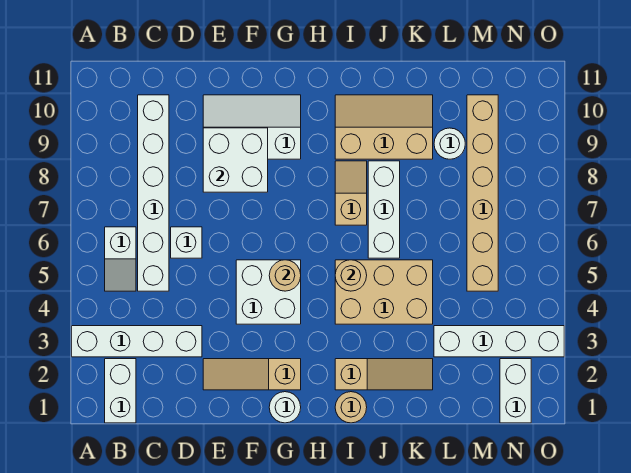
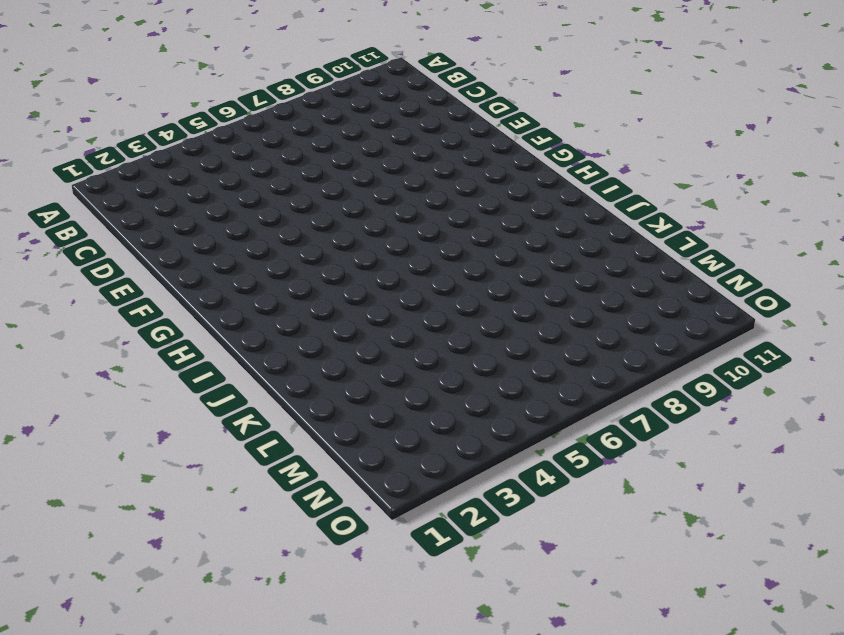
none -> white brick A3:D3 level 1
none -> white brick B1:B2 level 1
none -> white slope B5:B6 level 1 top 6

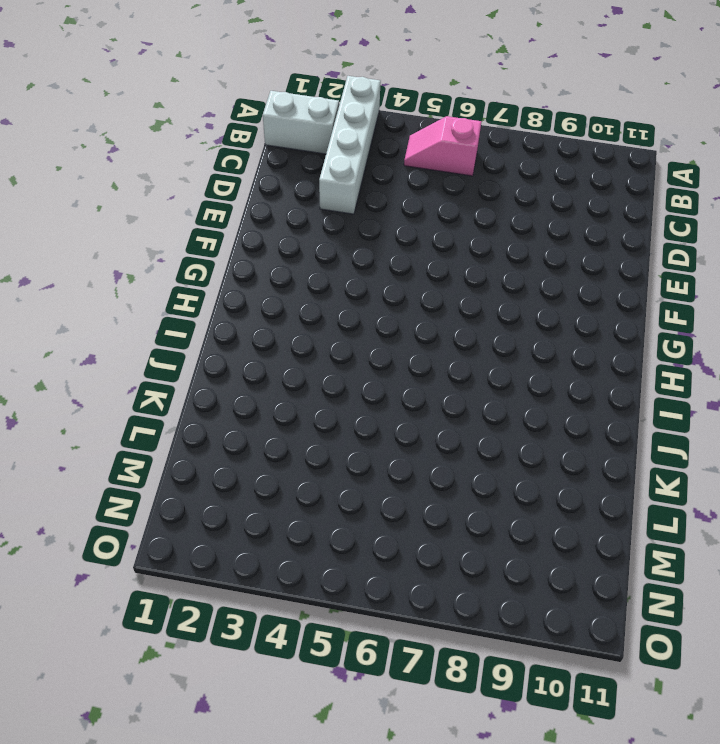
pink slope B5:B6 level 1 top 6 -> white slope B5:B6 level 1 top 6
none -> white brick C5:C10 level 1
none -> white brick D6 level 1
none -> tan slope E2:G2 level 1 top G

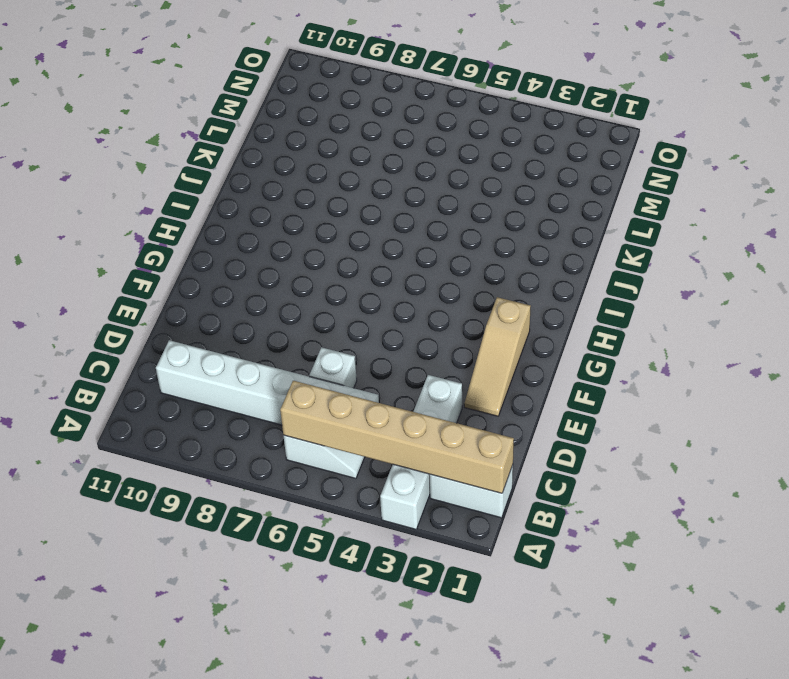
tan brick B1:B6 level 2 -> tan brick M5:M10 level 1
none -> white slope E9:G10 level 1 top 9
none -> white brick F4:G5 level 1
none -> white round brick G1 level 1

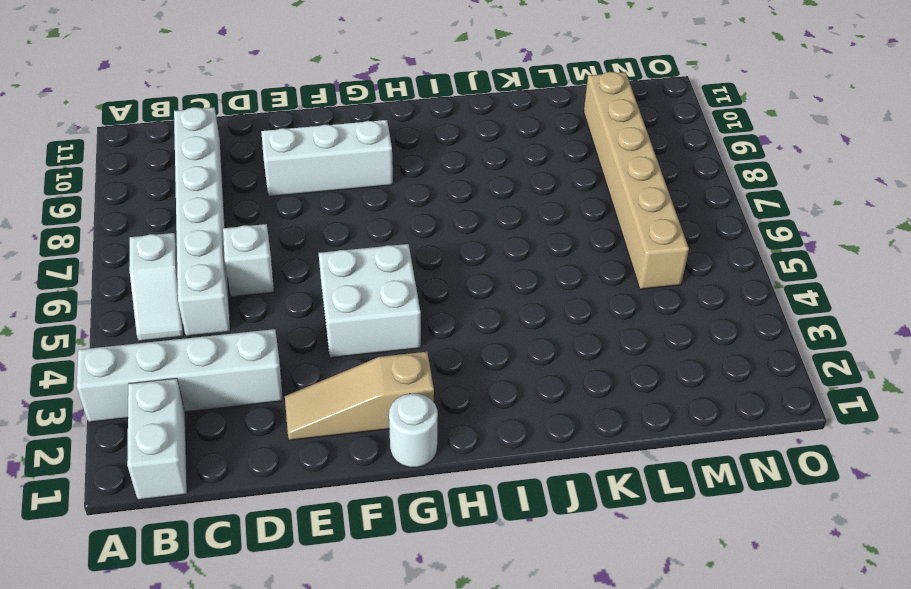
none -> tan round brick I1 level 1
none -> tan slope I2:K2 level 1 top I
none -> tan brick I4:K5 level 1

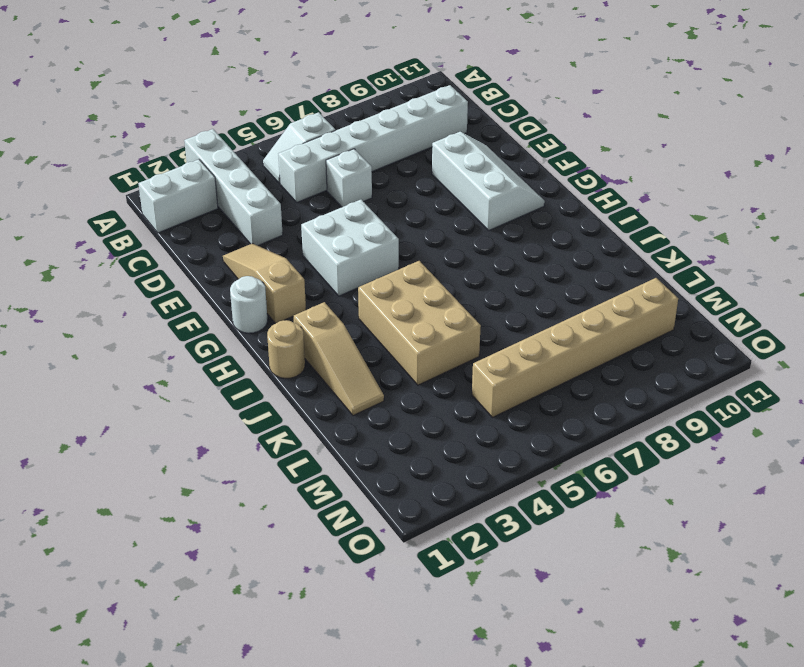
none -> tan slope I7:I8 level 1 top 7
none -> tan slope I9:K10 level 1 top 9
none -> white brick J6:J8 level 1

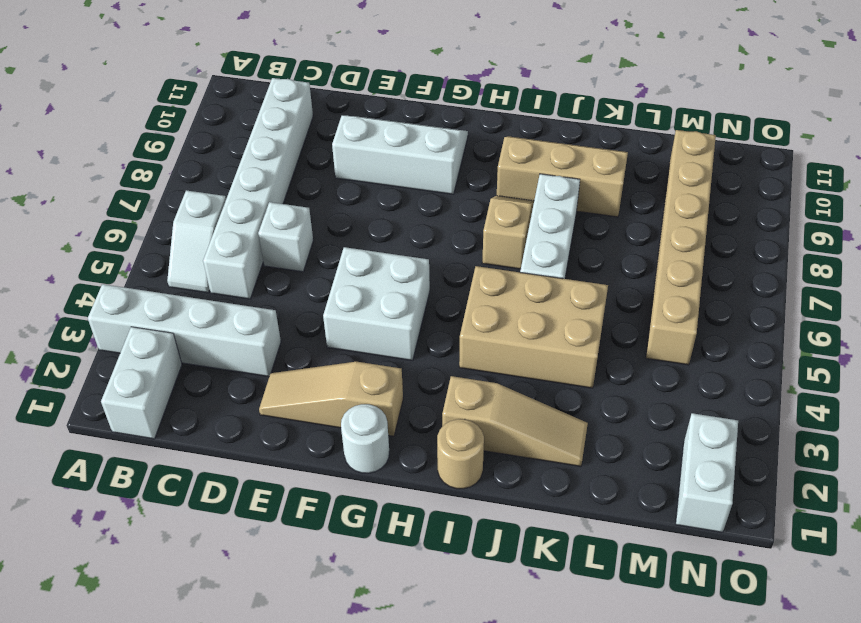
none -> white brick L3:O3 level 1
none -> white round brick L9 level 1
none -> white brick E8:F9 level 2

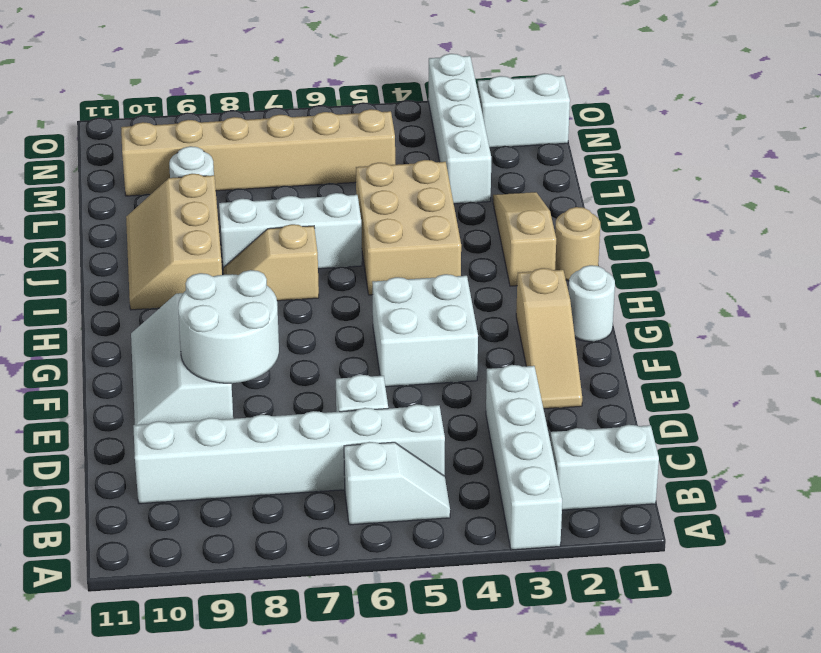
white round brick E8:F9 level 2 -> white brick E8:F9 level 2
none -> tan round brick G5 level 2
none -> tan round brick I5 level 2

